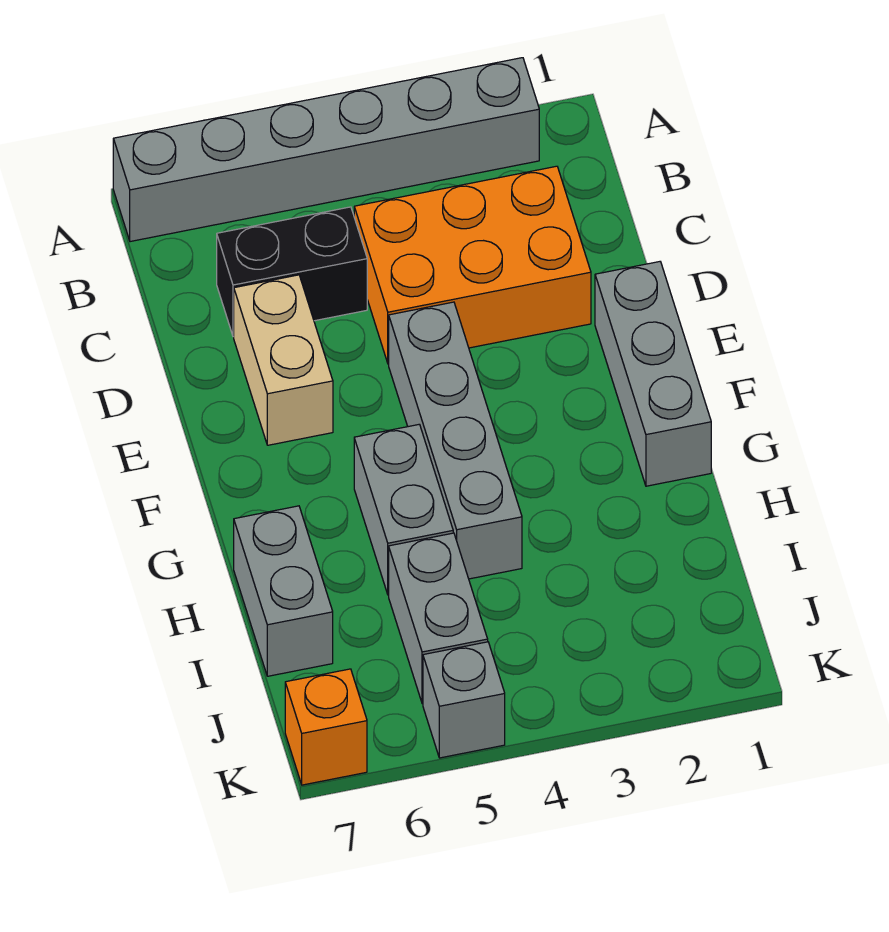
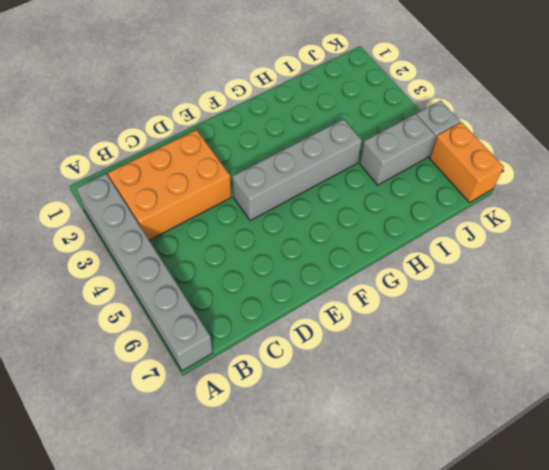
orange brick B2:D3 level 1 -> orange brick C2:D4 level 1
orange brick K6:K7 level 1 -> orange brick K7 level 1
none -> black brick C5:C6 level 1
none -> tan brick D6:E6 level 1

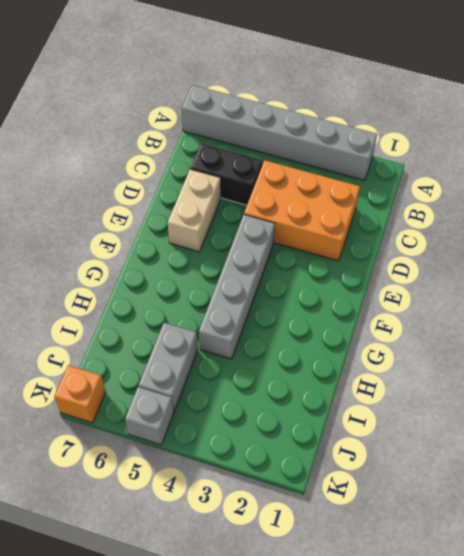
none -> grey brick E1:G1 level 1
none -> grey brick G5:H5 level 1

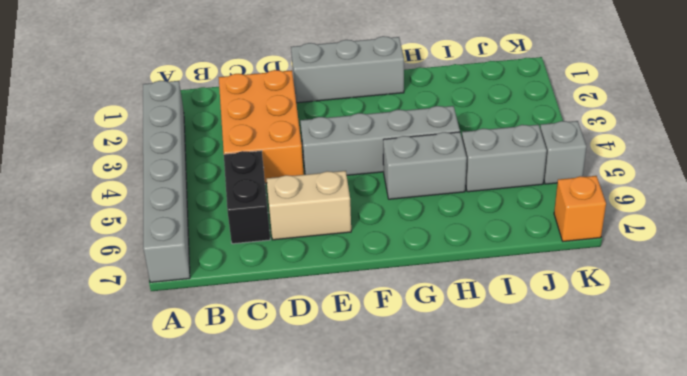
none -> grey brick H7:I7 level 1

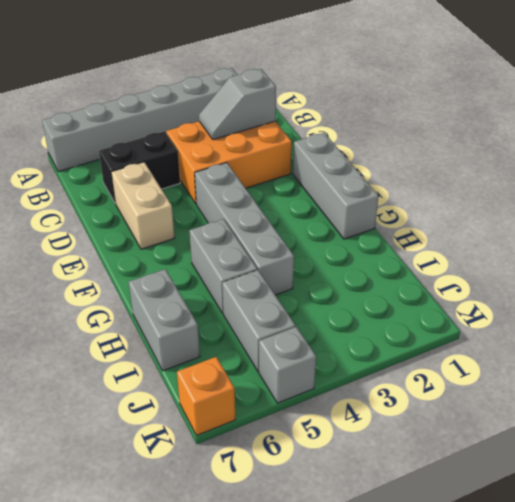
grey slope C2:C3 level 2 top 2 -> none

